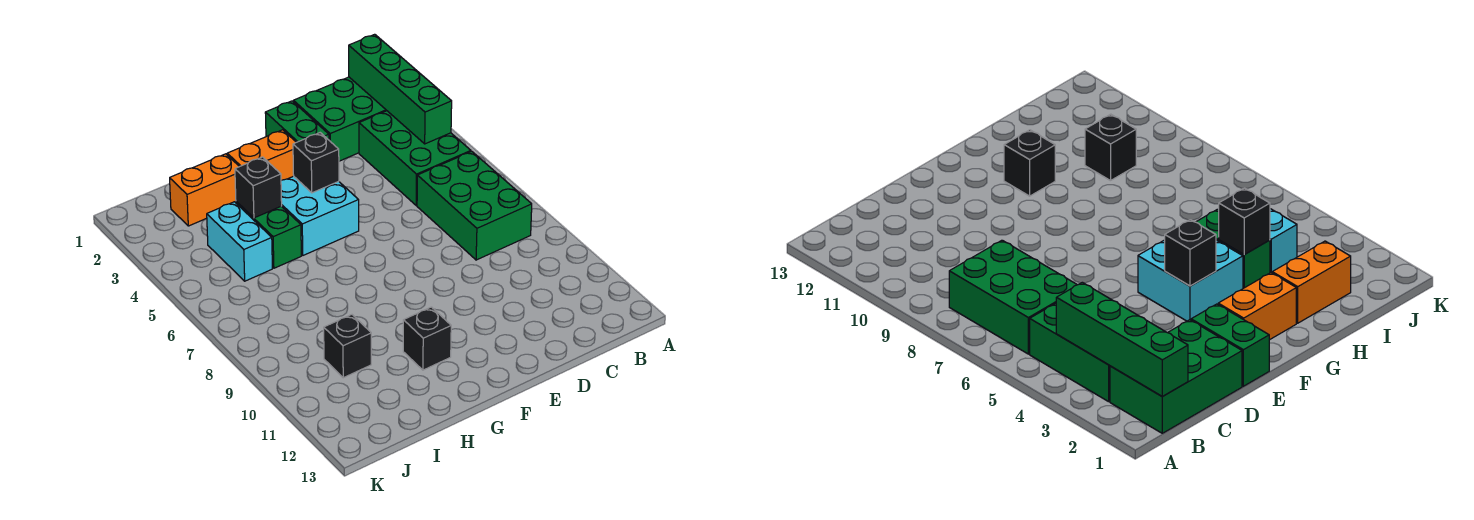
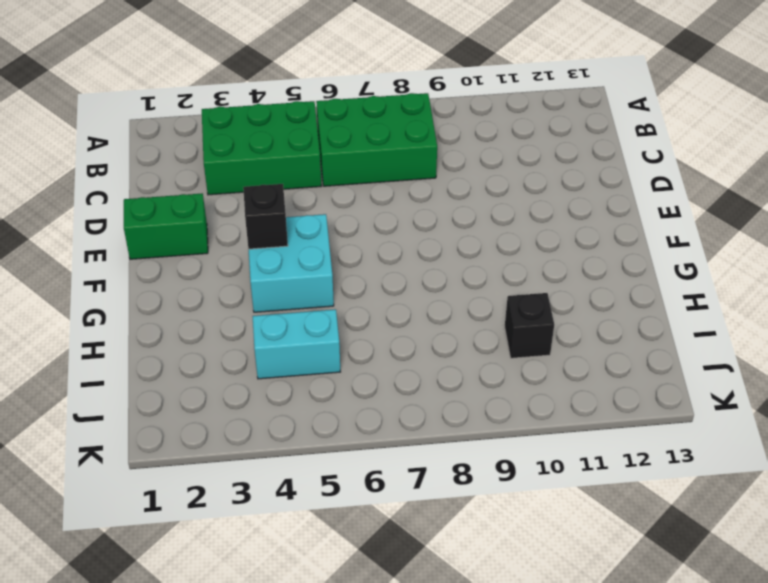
none -> green brick B1:D2 level 1
none -> orange brick F2:G2 level 1
none -> black brick G11 level 1

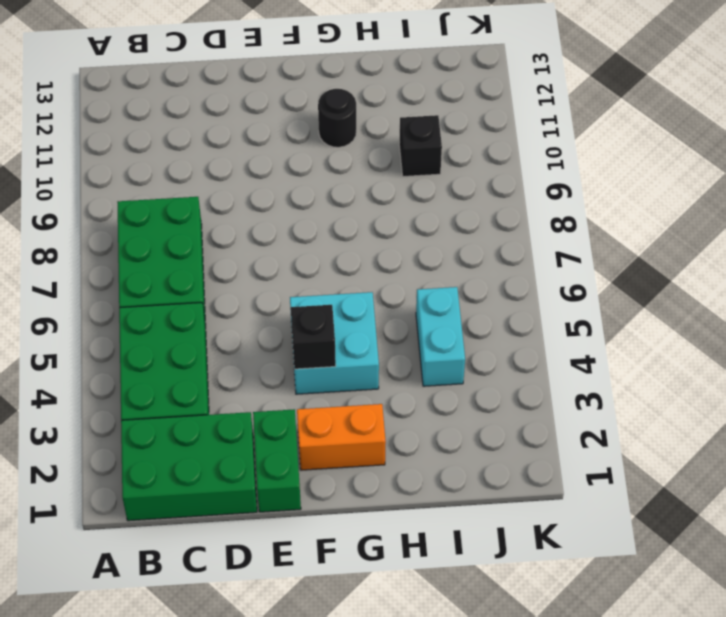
black round brick G11 level 1 -> black brick G11 level 1
none -> orange brick H2:I2 level 1
none -> green brick H4:H5 level 1
none -> green brick B1:B4 level 2

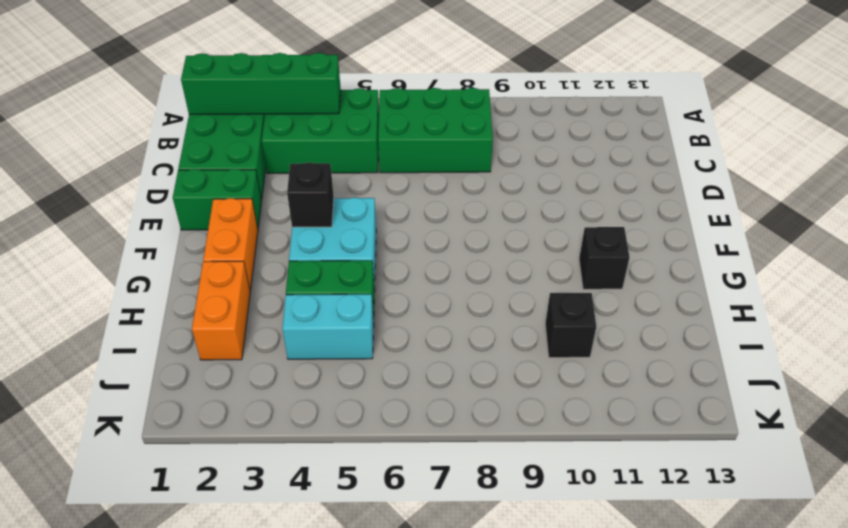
none -> black brick H4 level 2

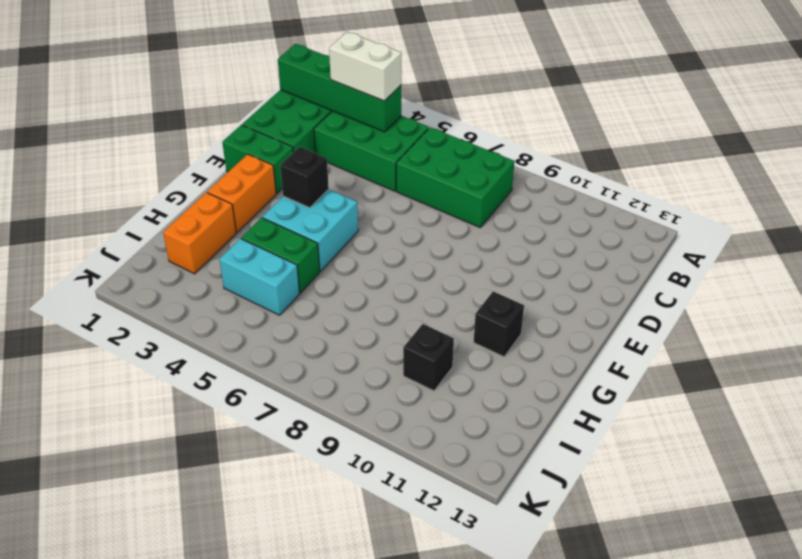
white brick B3:B4 level 3 -> none
none -> black brick H4 level 2

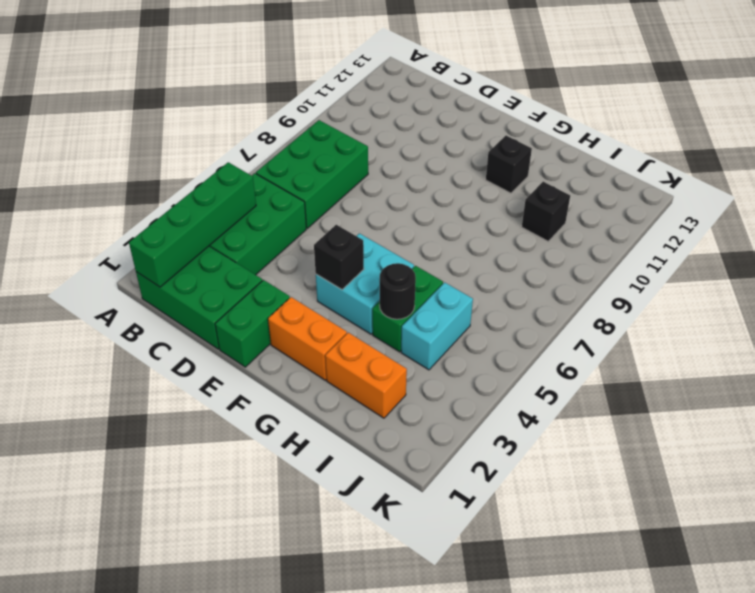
black round brick H4 level 2 -> black brick H4 level 2

